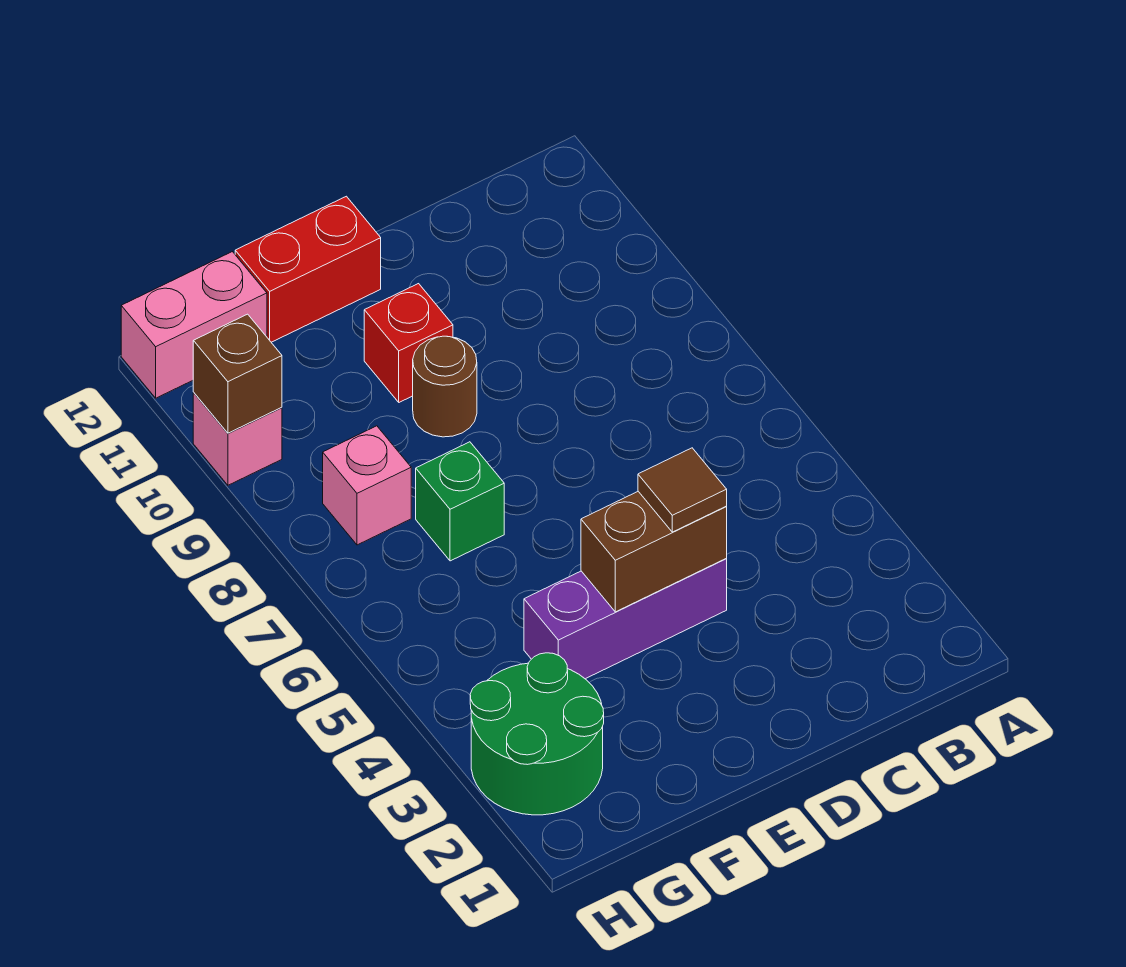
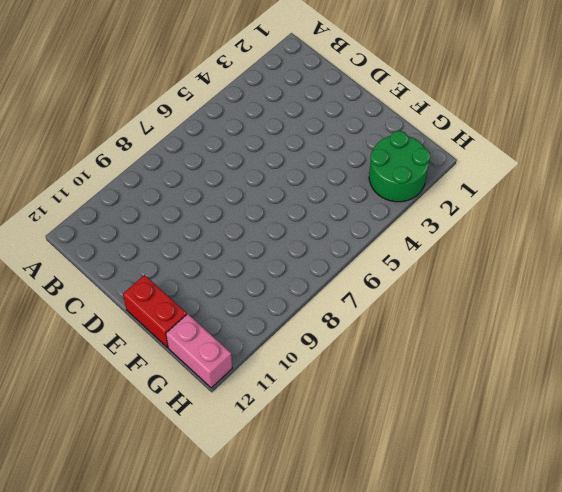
none -> purple brick D4:F4 level 1
none -> brown round brick E9 level 1
none -> red brick E10 level 1

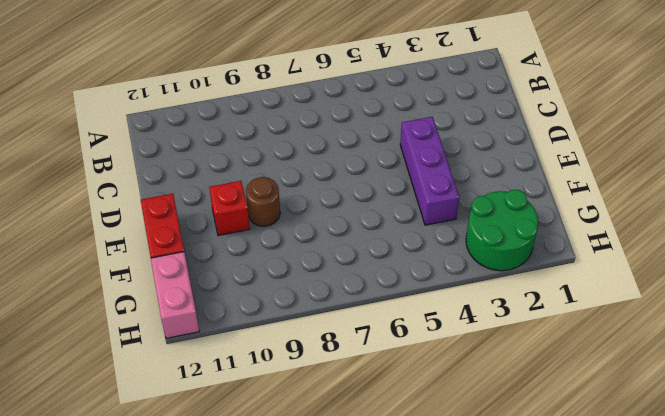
none -> green brick F7 level 1
none -> pink brick G8 level 1
none -> pink brick H10 level 1

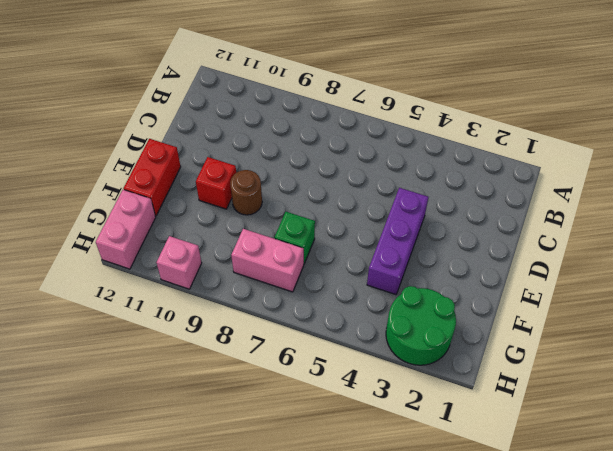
pink brick G7:G8 level 1 -> pink brick G8 level 1
none -> brown brick D4:E4 level 2
none -> brown brick H10 level 2
none -> brown tile D4 level 3

